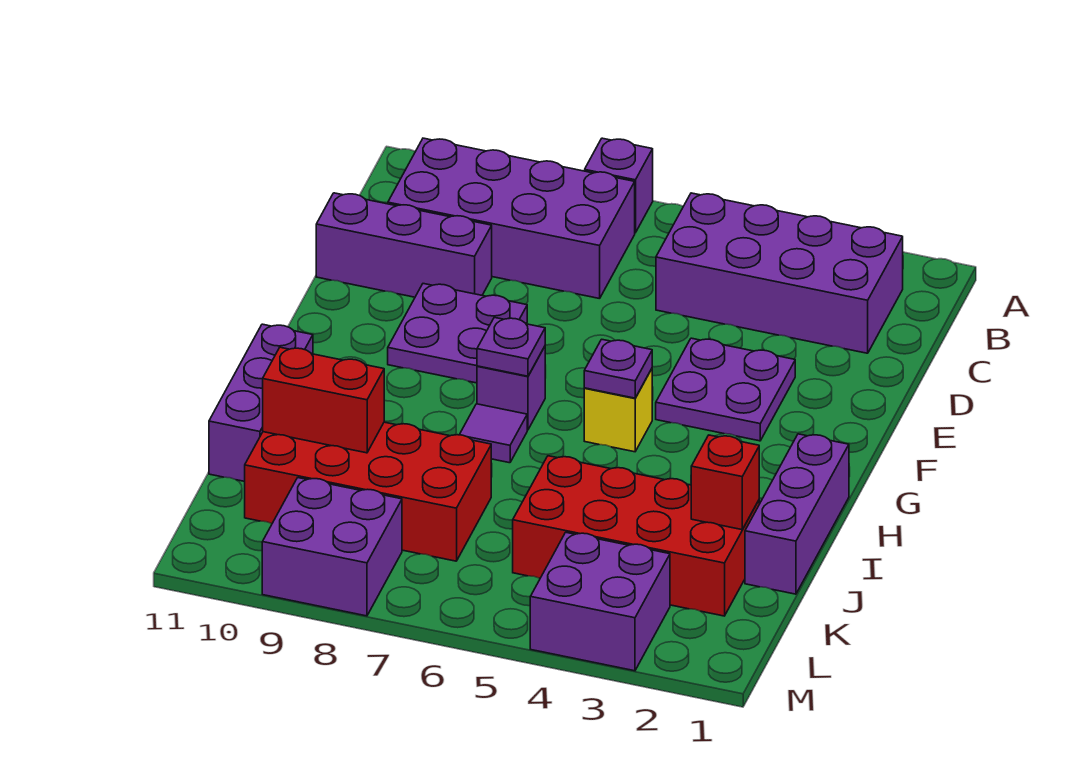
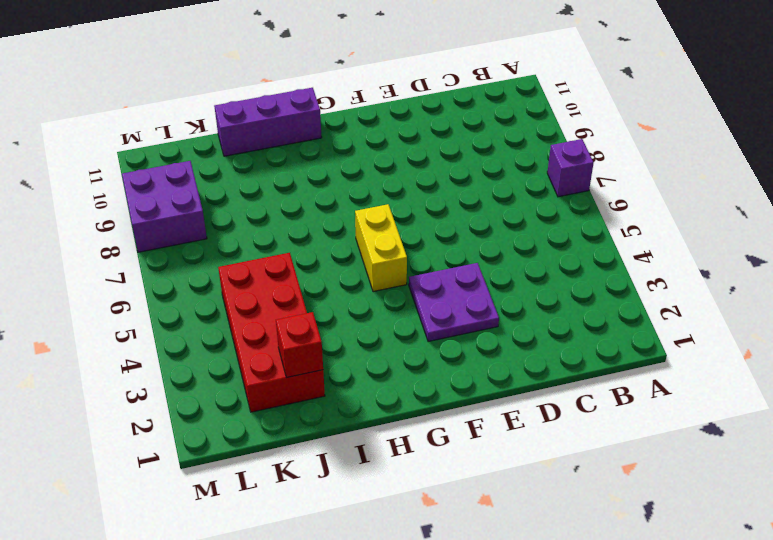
yellow brick G5:G6 level 1 -> yellow brick G5 level 1
none -> purple brick B2:C5 level 1
none -> purple brick B7:C10 level 1
none -> purple brick D9:D11 level 1

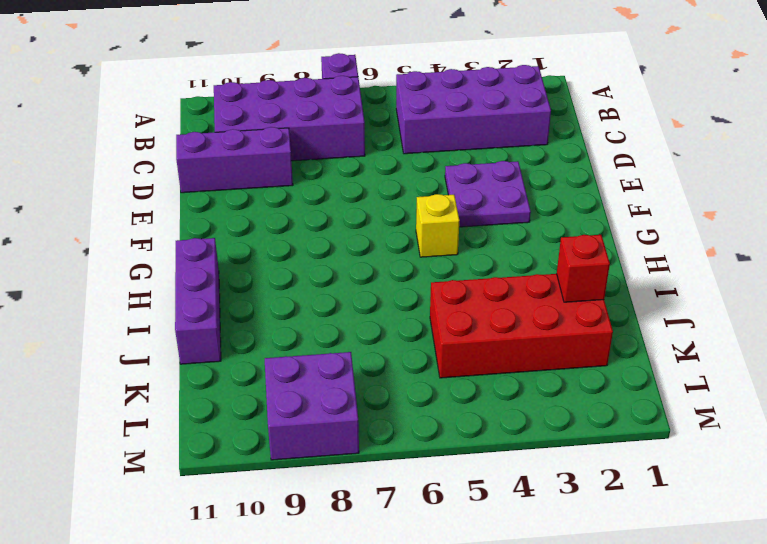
none -> purple plate E8:F9 level 1
none -> purple brick G7 level 1
none -> purple brick H1:J1 level 1

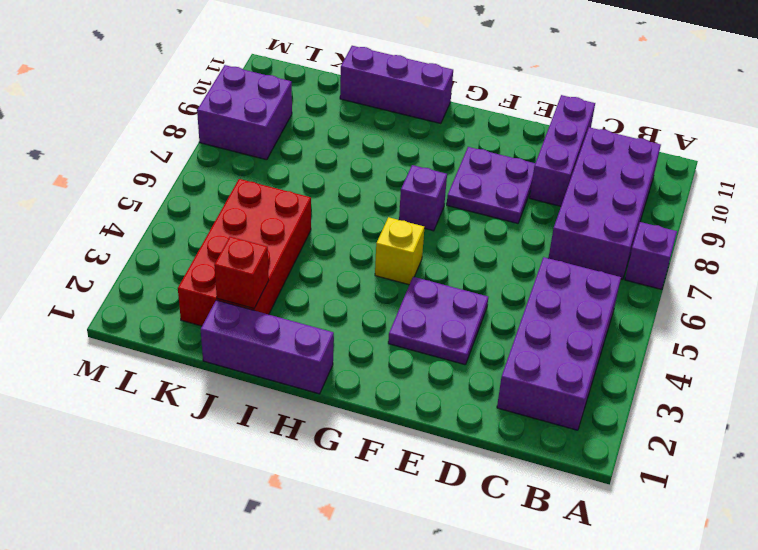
none -> purple tile H7 level 1
none -> red brick J7:K10 level 1
none -> purple brick L3:M4 level 1

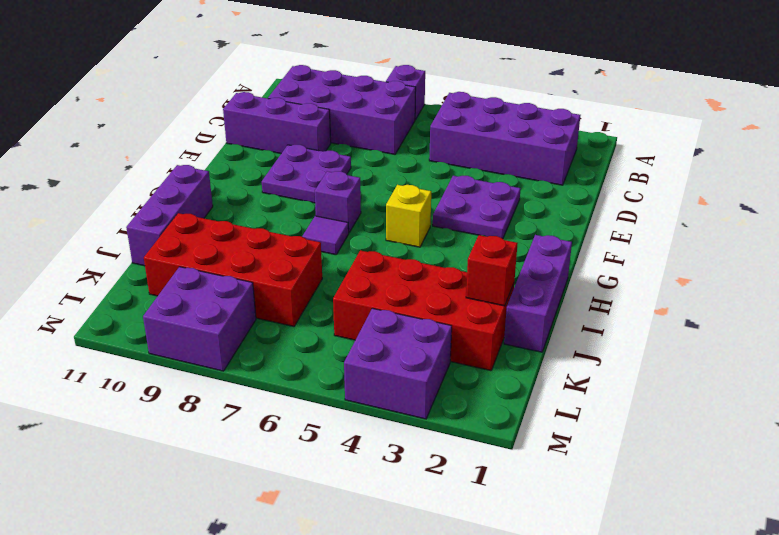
none -> purple plate G5 level 2
none -> purple plate G7 level 2
none -> red brick J9:J10 level 2

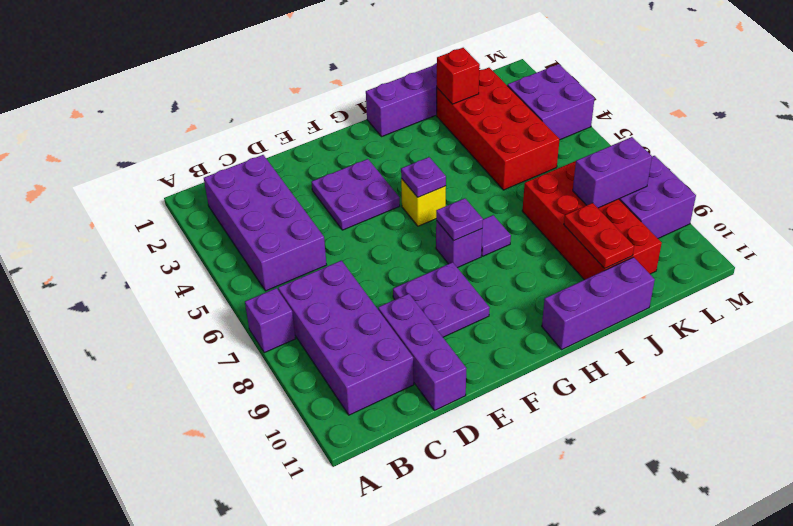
red plate J9:J10 level 2 -> red brick J9:J10 level 2
purple brick K8:L8 level 2 -> none

